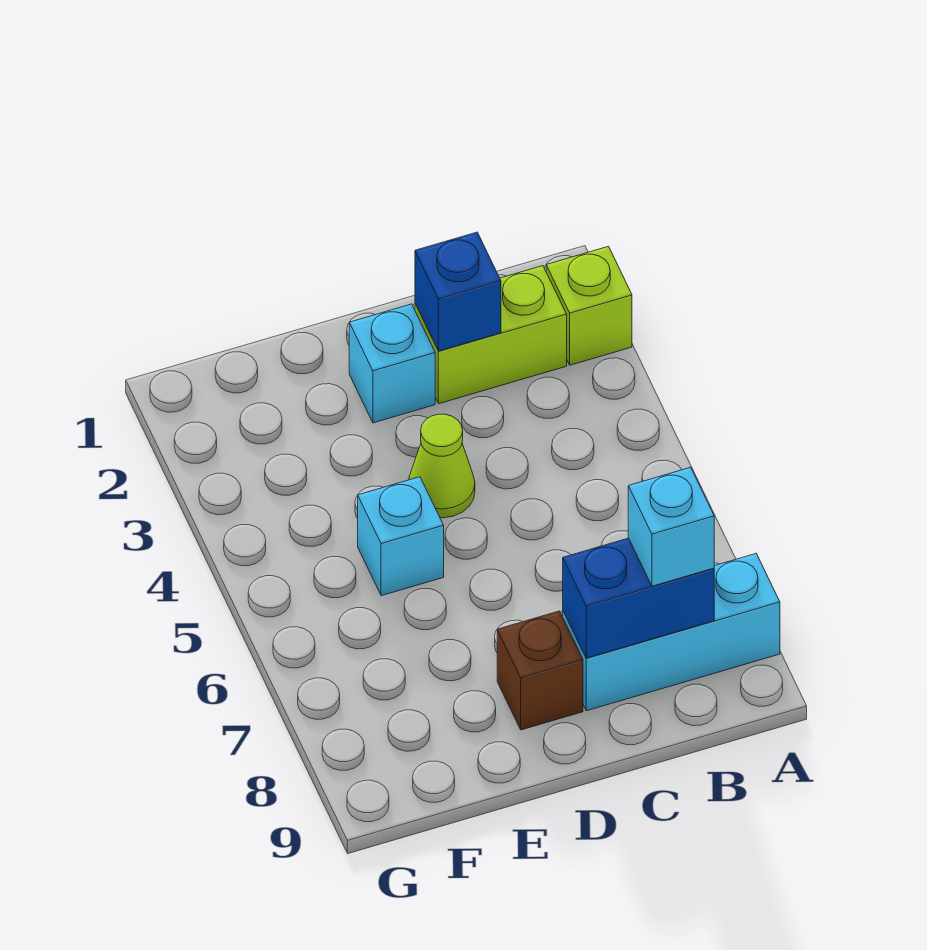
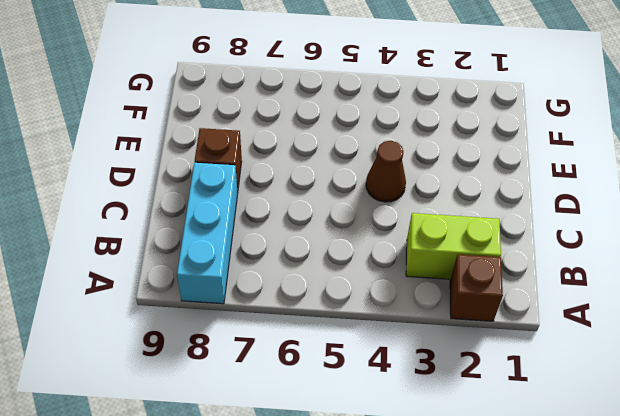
brown brick A2 level 1 -> lime brick A2 level 1
lime brick B2:B3 level 1 -> lime brick B2:C2 level 1
brown cone D4 level 1 -> lime cone D4 level 1
none -> cyan brick D2 level 1
none -> cyan brick E5 level 1

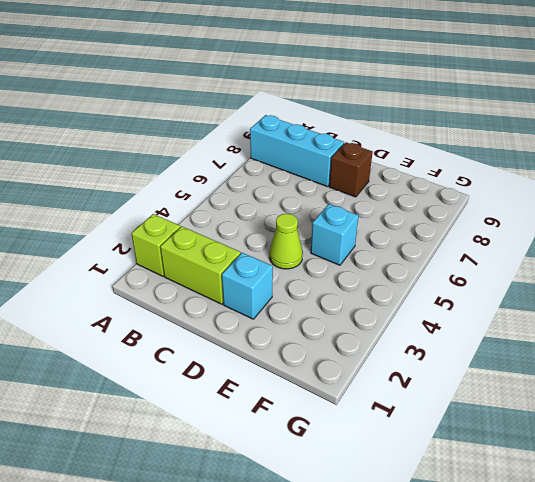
none -> blue brick B8:C8 level 2
none -> blue brick C2 level 2

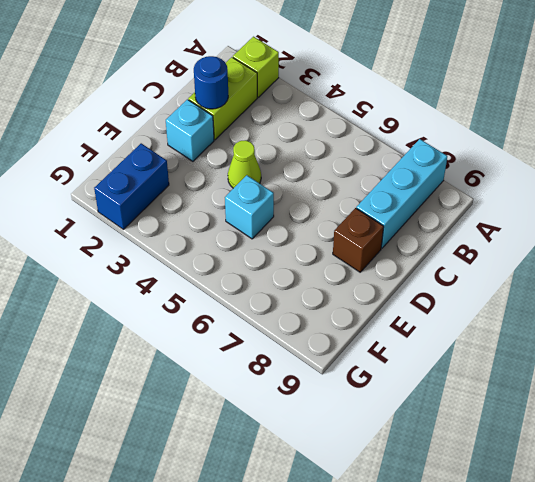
blue round brick C2 level 2 -> blue brick C2 level 2
blue brick F2:G2 level 1 -> blue brick B8:C8 level 2
none -> cyan brick B8 level 3

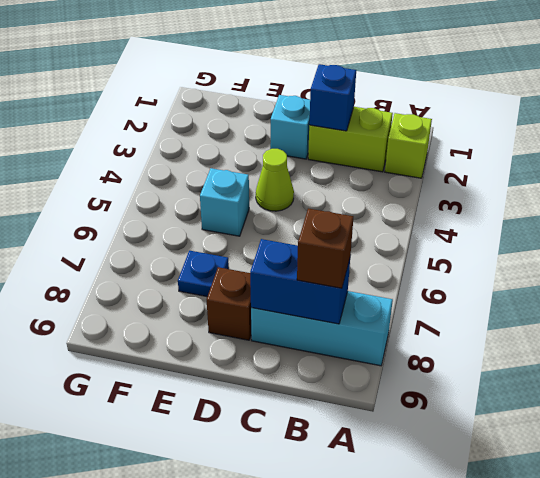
brown brick B8 level 3 -> cyan brick B8 level 3
blue plate E7 level 1 -> none

